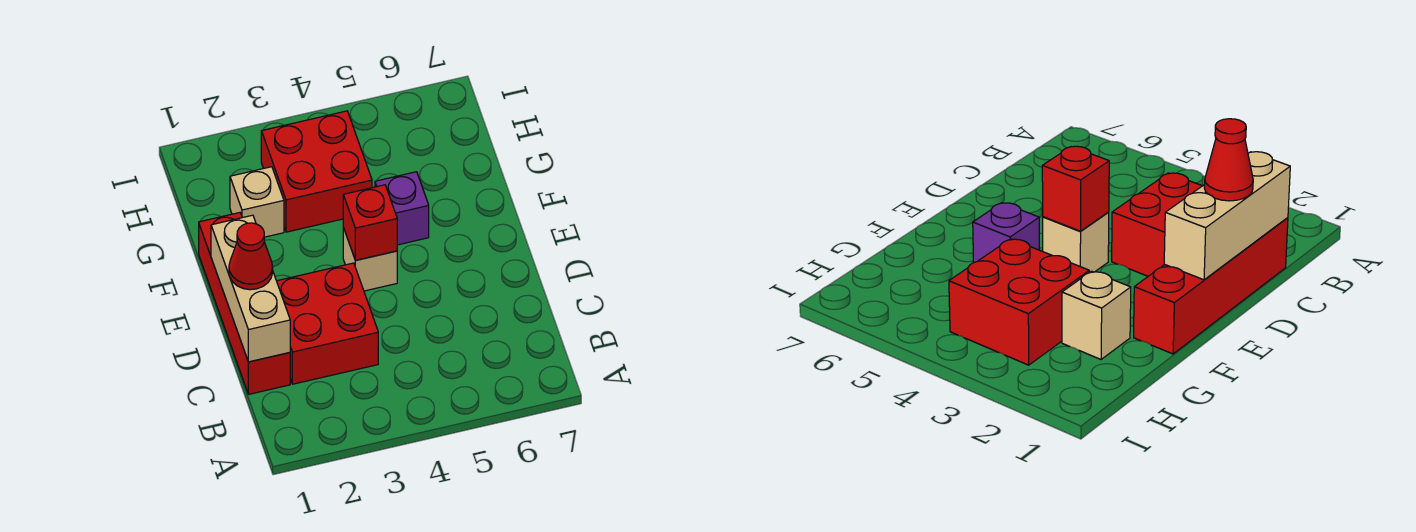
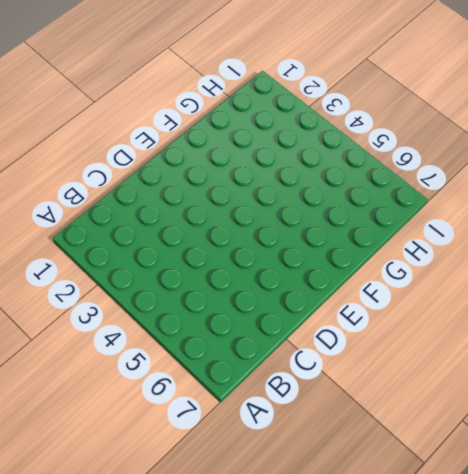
none -> red brick C1:F1 level 1
none -> red brick C2:D3 level 1

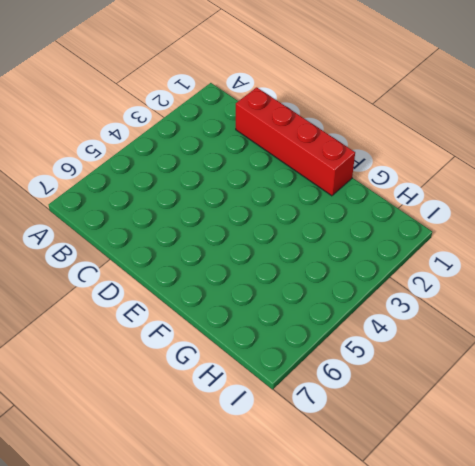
none -> red brick C2:D3 level 1
none -> tan brick E4 level 1

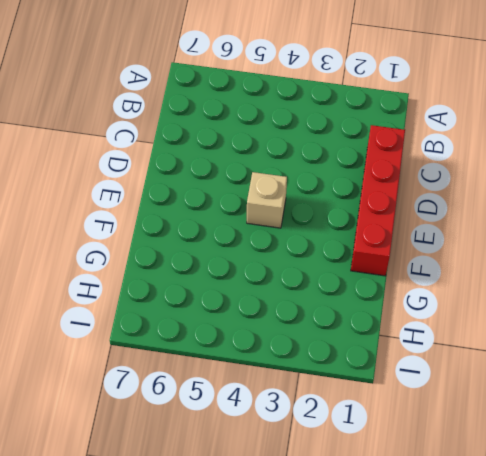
none -> red brick C2:D3 level 1
none -> purple brick F5 level 1

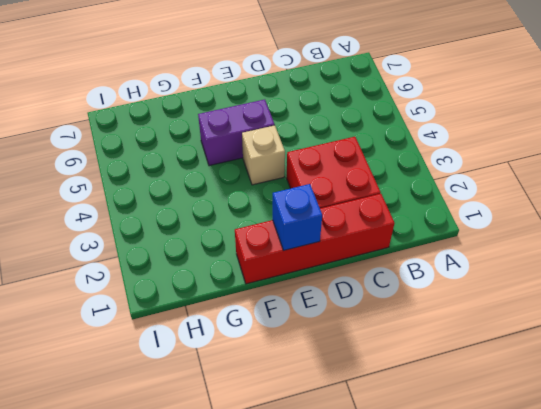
blue brick E1 level 2 -> tan brick C1:E1 level 2
purple brick E5:F5 level 1 -> purple brick F5 level 1
none -> tan brick G2 level 1
none -> red brick G3:H4 level 1

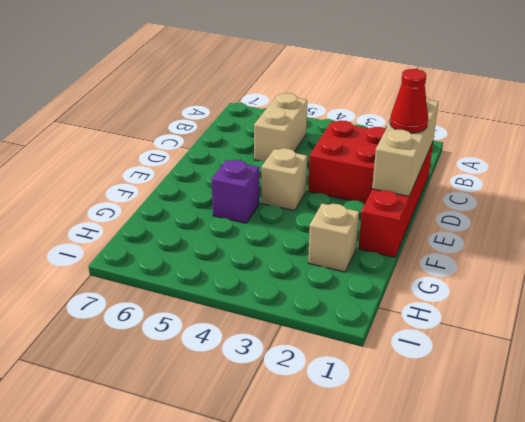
tan brick B5:C5 level 1 -> none
none -> red brick G3:H4 level 1
none -> red brick E4 level 2

